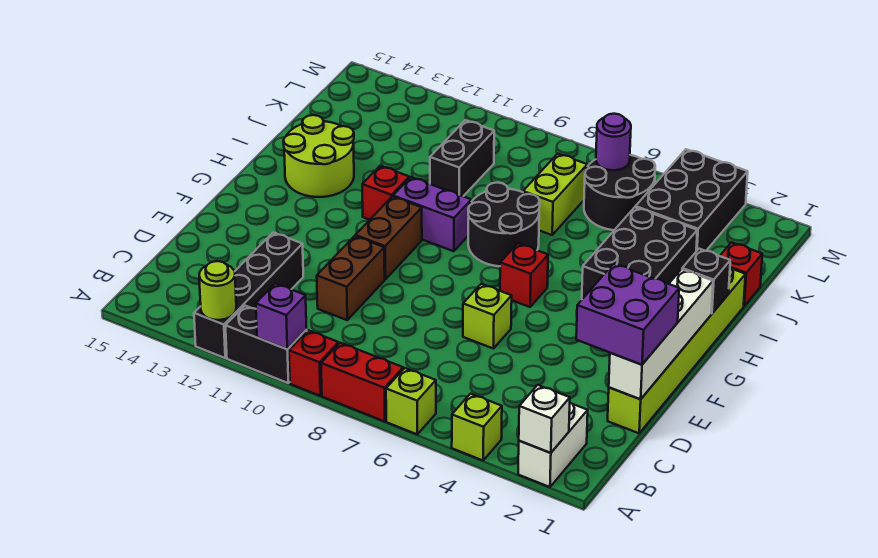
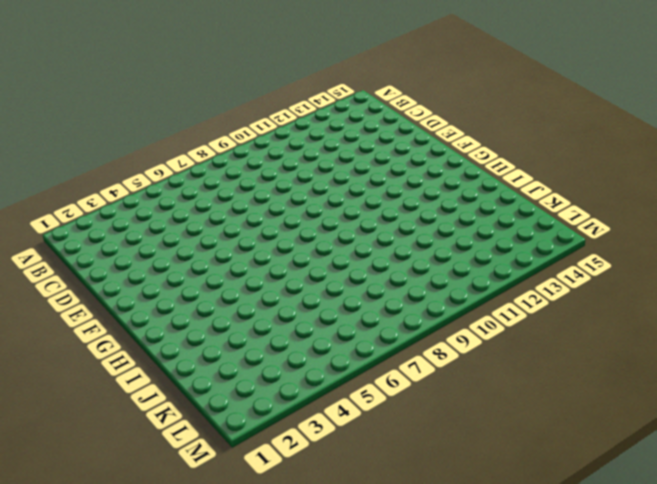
none -> white brick A2:B2 level 1
none -> lime brick A4 level 1
none -> lime brick A6 level 1

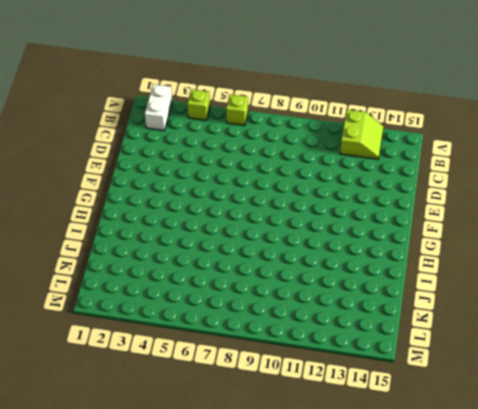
lime slope A12:B13 level 1 top 12 -> black brick A12:D12 level 1
none -> red brick A7:A8 level 1
none -> red brick A9 level 1
none -> black brick A10:A11 level 1

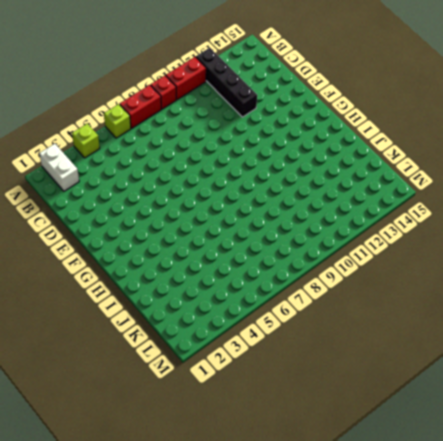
red brick A10:A11 level 1 -> black brick A10:A11 level 1
none -> lime brick D1:I1 level 1
none -> brown brick D10:E10 level 1
none -> lime brick E6 level 1

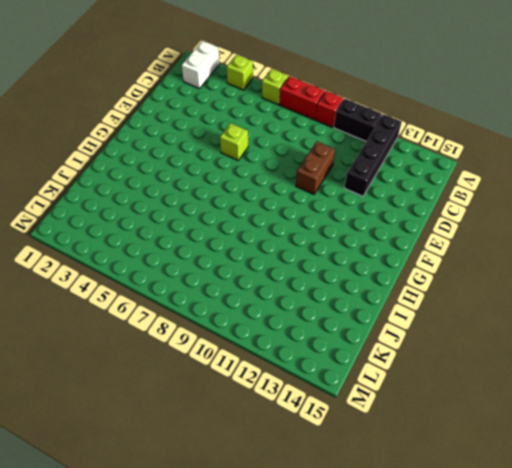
none -> lime brick D1:I1 level 1
none -> brown brick F10:G10 level 1
none -> red brick G6 level 1

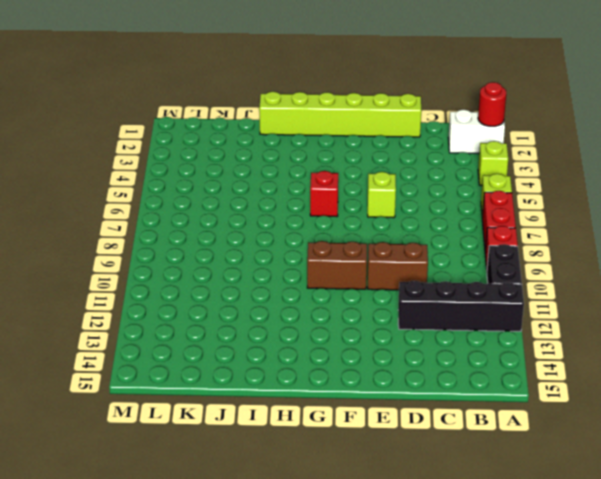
red round brick A2 level 2 -> white brick A2 level 2
none -> black brick H3:J4 level 1
none -> black round brick H7:I8 level 1
none -> purple brick H9:H10 level 1

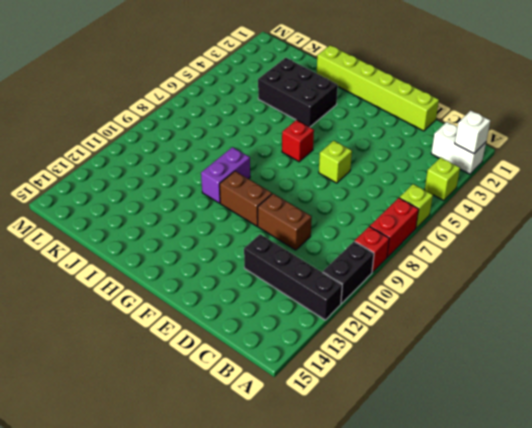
none -> black round brick H7:I8 level 1
none -> red brick H11 level 1
none -> lime round brick H13:I14 level 1

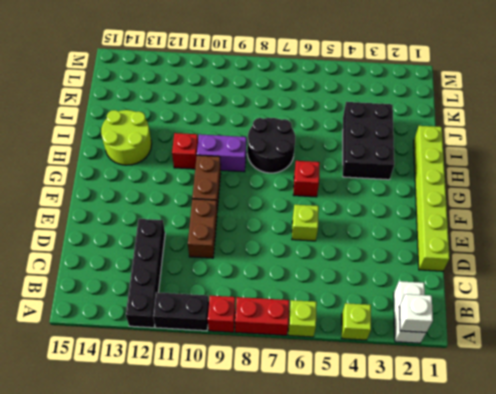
none -> red brick J1 level 1
none -> lime brick J7:K7 level 1
none -> black brick J10:K10 level 1

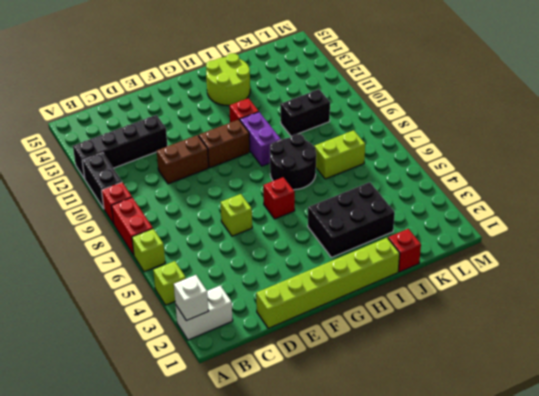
none -> black brick K3:M4 level 1
none -> black round brick K5:L6 level 1
none -> purple brick A10 level 2

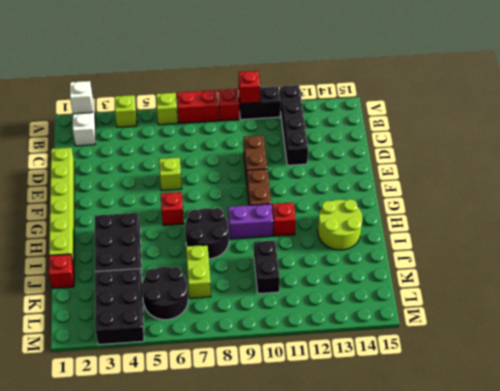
red brick A10 level 2 -> purple brick A10 level 2
none -> lime round brick A12 level 2
none -> white brick D1:G1 level 2
none -> black brick H1 level 2

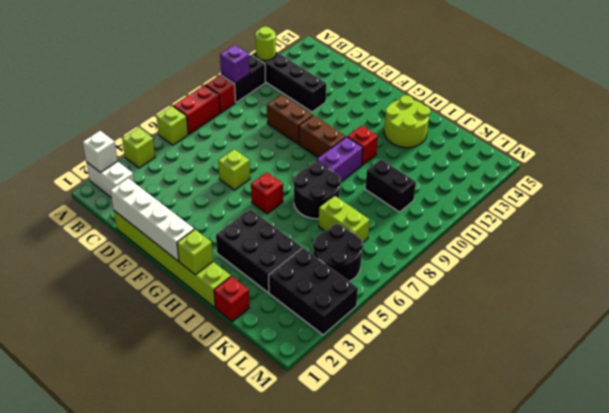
lime brick H1 level 2 -> black brick H1 level 2
none -> purple round brick L6 level 2
none -> purple brick D1:E2 level 3

